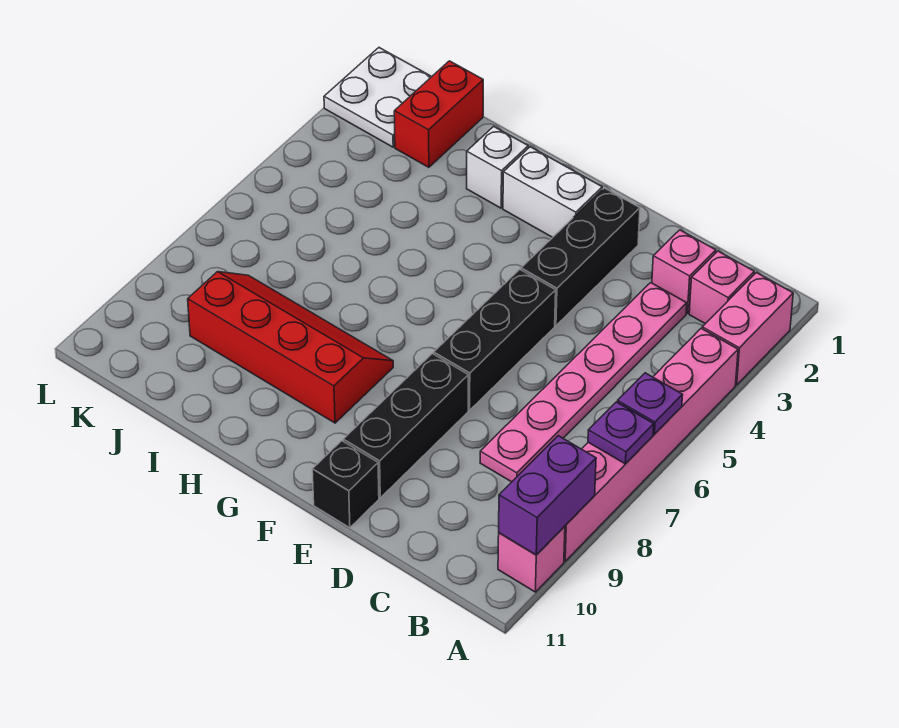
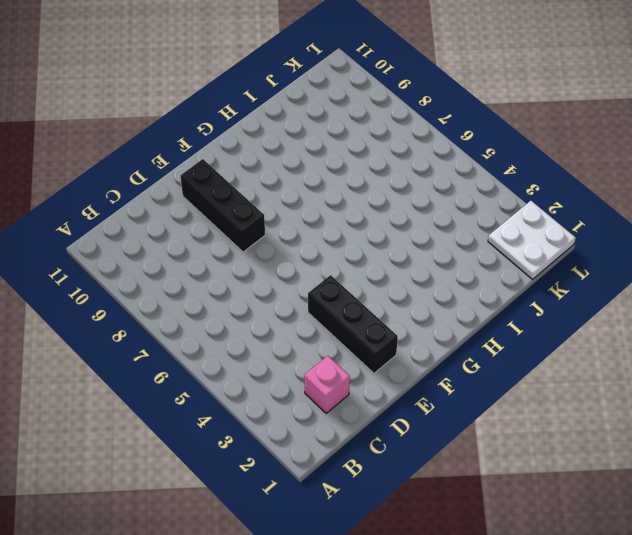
none -> pink brick A2:A3 level 1
none -> pink brick A4:A9 level 1
none -> pink brick A10 level 1

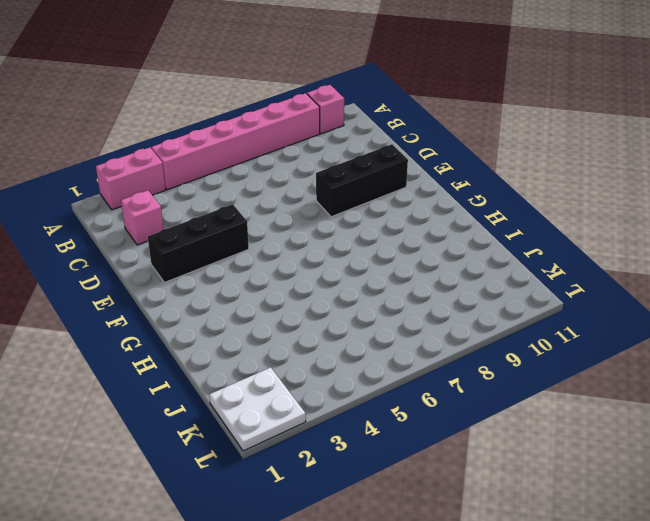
none -> pink brick B2 level 1
none -> pink plate C3:C8 level 1
none -> black brick E5:E7 level 1

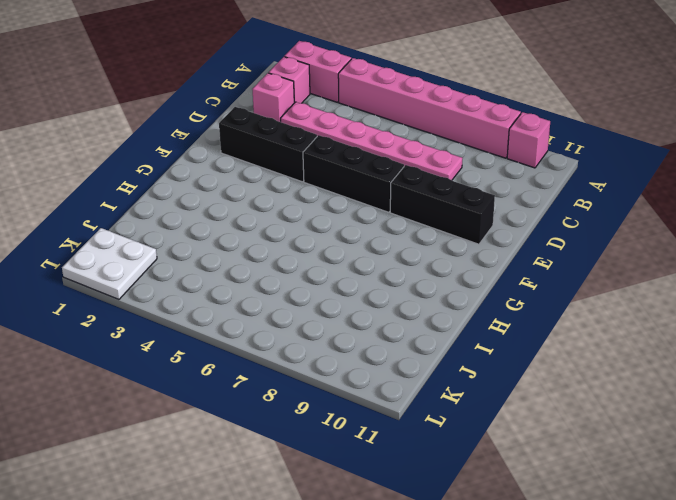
none -> black brick E11 level 1
none -> white brick F2:G2 level 1
none -> red slope G8:J9 level 1 top 9

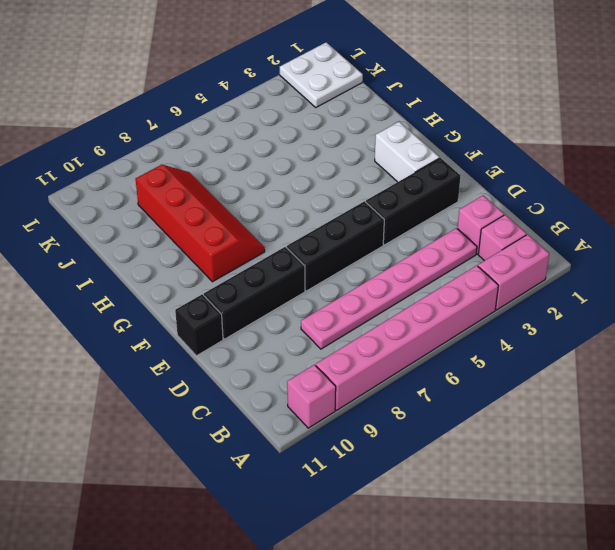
none -> white brick H2 level 1
none -> red brick J1:J2 level 1
none -> purple plate A6 level 2

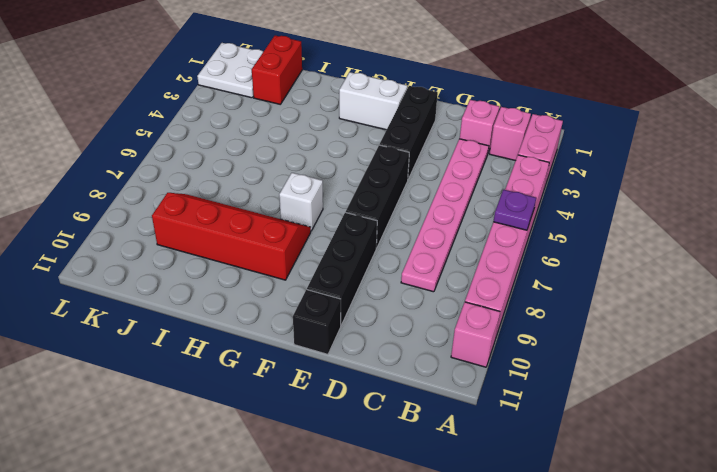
white brick G7 level 1 -> white brick H2 level 1
none -> purple plate A7 level 2
none -> purple brick A9:A10 level 2

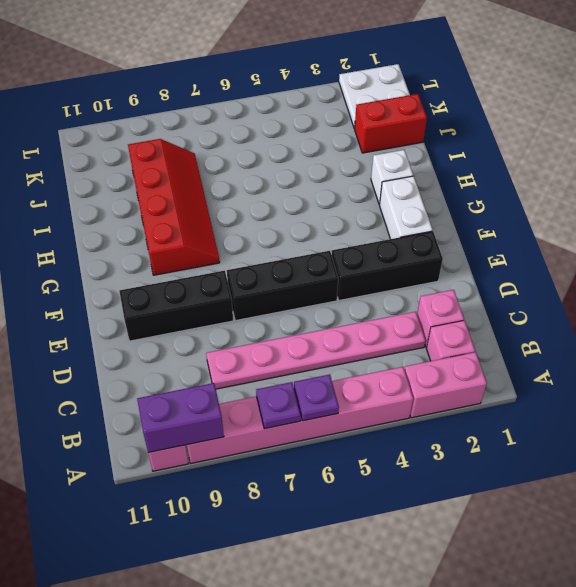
none -> black brick E11 level 1

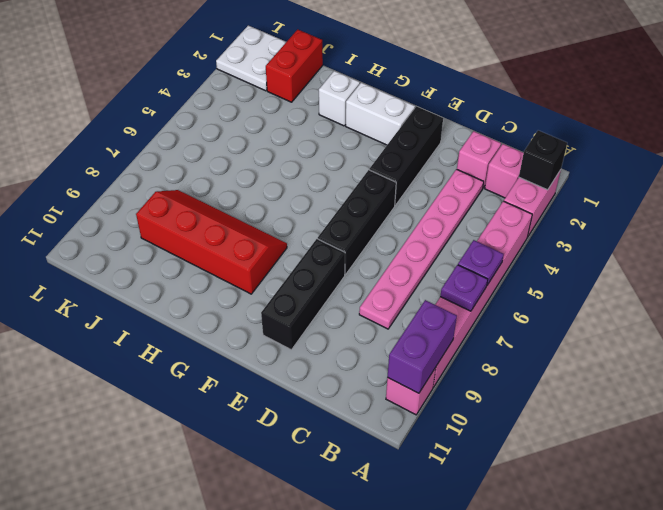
black brick A2 level 2 -> black brick E11 level 1

